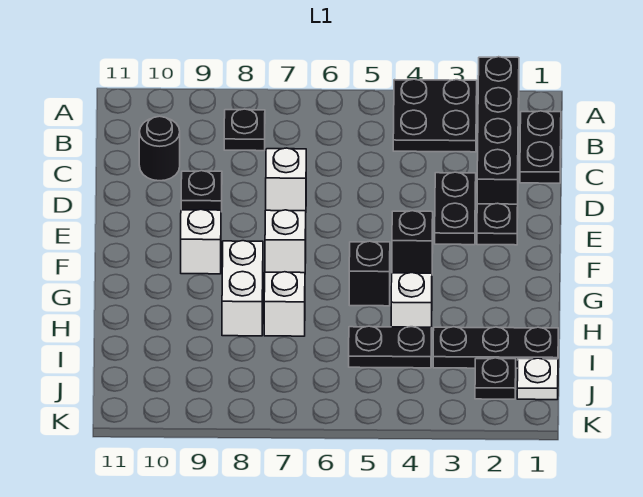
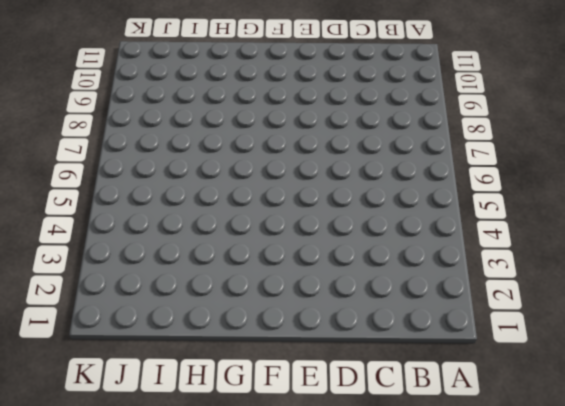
none -> black brick A2:D2 level 1
none -> black plate A3:B4 level 1
none -> black plate B1:C1 level 1

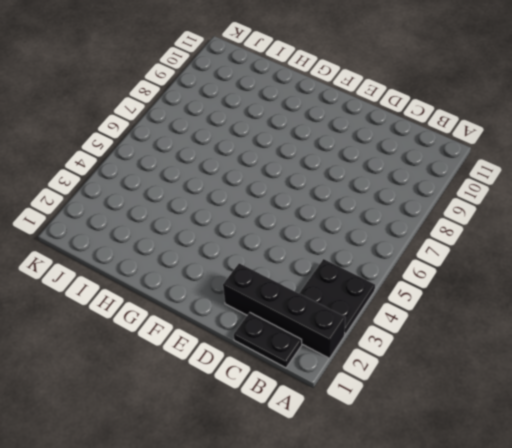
none -> black plate B8 level 1
none -> black round brick C10 level 1
none -> black plate D3:E3 level 1

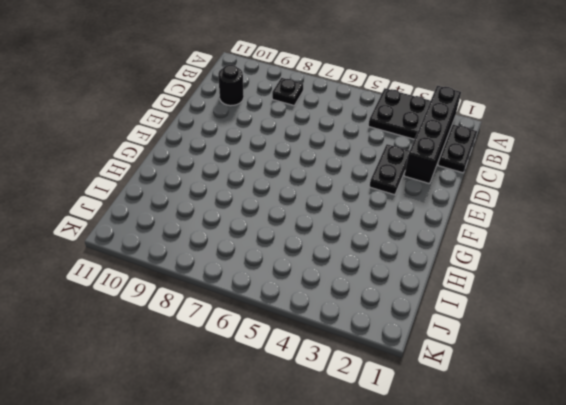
none -> white brick D7 level 1
none -> black plate D9 level 1
none -> black plate E2 level 1

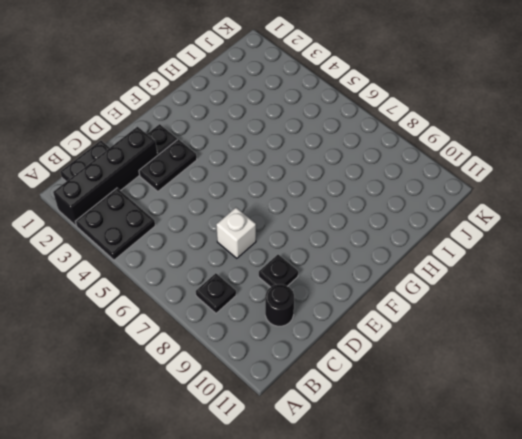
none -> black brick F4 level 1
none -> white brick F7 level 1
none -> white brick F9 level 1

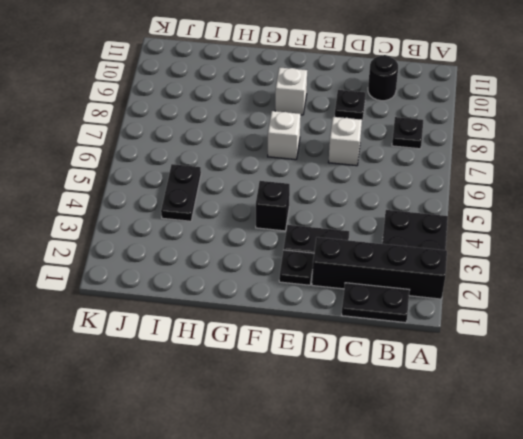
none -> black brick G5 level 1
none -> white brick G8:H8 level 1
none -> white brick H4 level 1

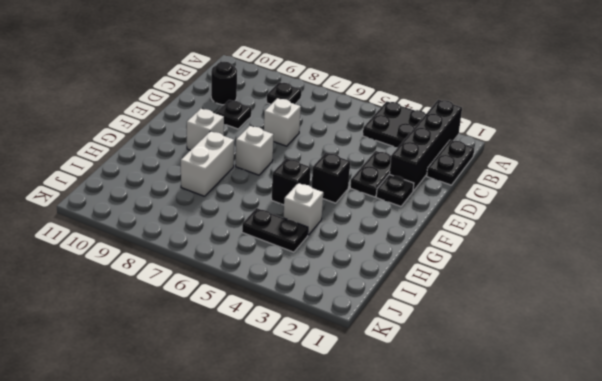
none -> white brick H7 level 1
none -> black plate I1:I3 level 1
none -> white plate J1 level 1

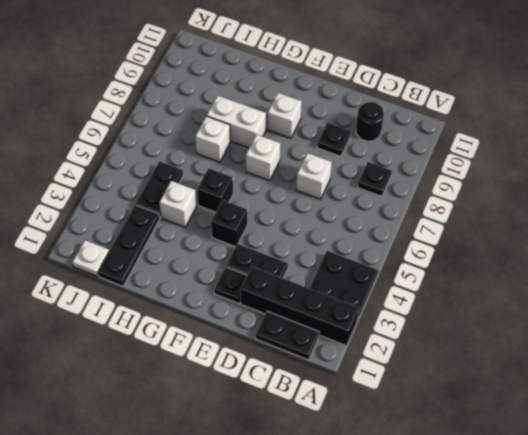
none -> black plate J2 level 1

